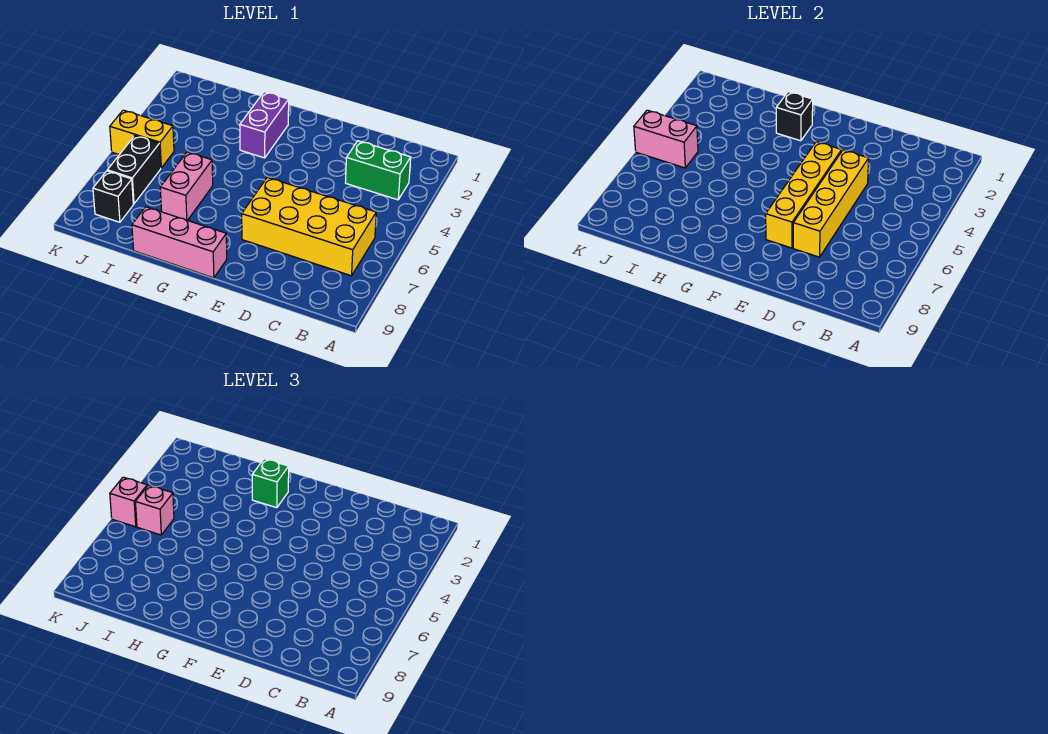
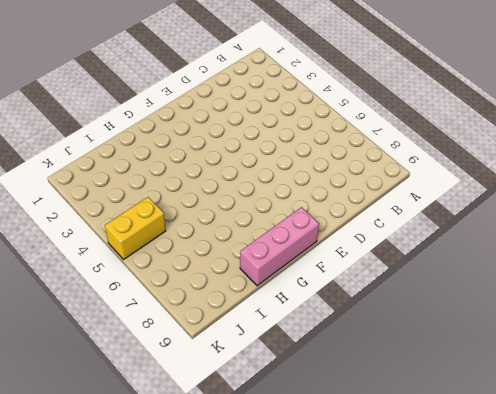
none -> green brick B3:C3 level 1
none -> yellow brick B6:E7 level 1
none -> purple brick G2:G3 level 1

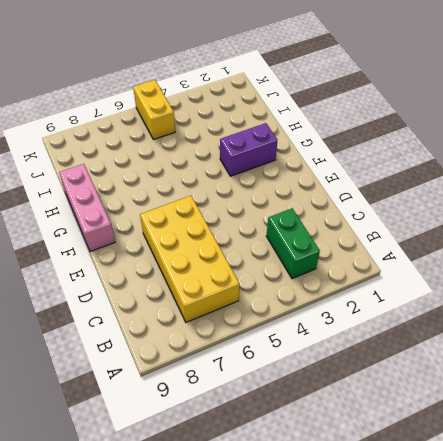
none -> pink brick H6:H7 level 1
none -> black brick J6:J7 level 1
none -> black brick J8 level 1

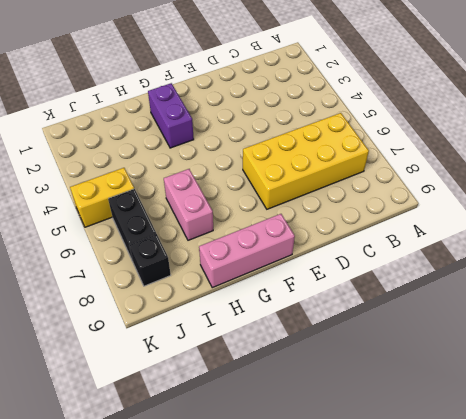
none -> green brick B3:C3 level 1
none -> yellow brick D4:D7 level 2
none -> yellow brick E4:E7 level 2

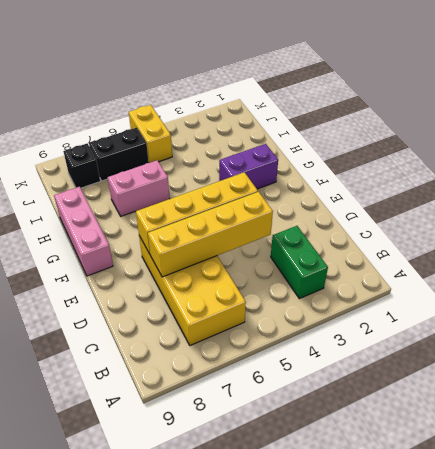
none -> black brick G2 level 2
none -> pink brick J5:K5 level 2
none -> green brick G2 level 3

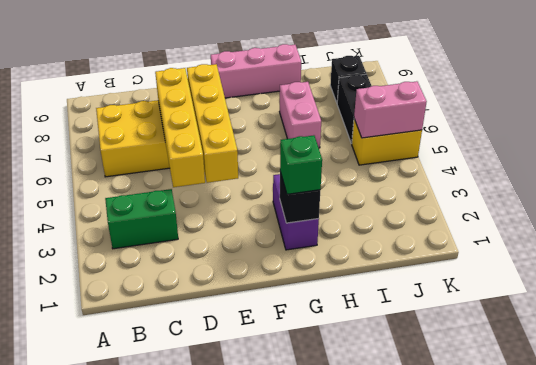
none -> pink brick J5 level 3
none -> pink brick K5 level 3

